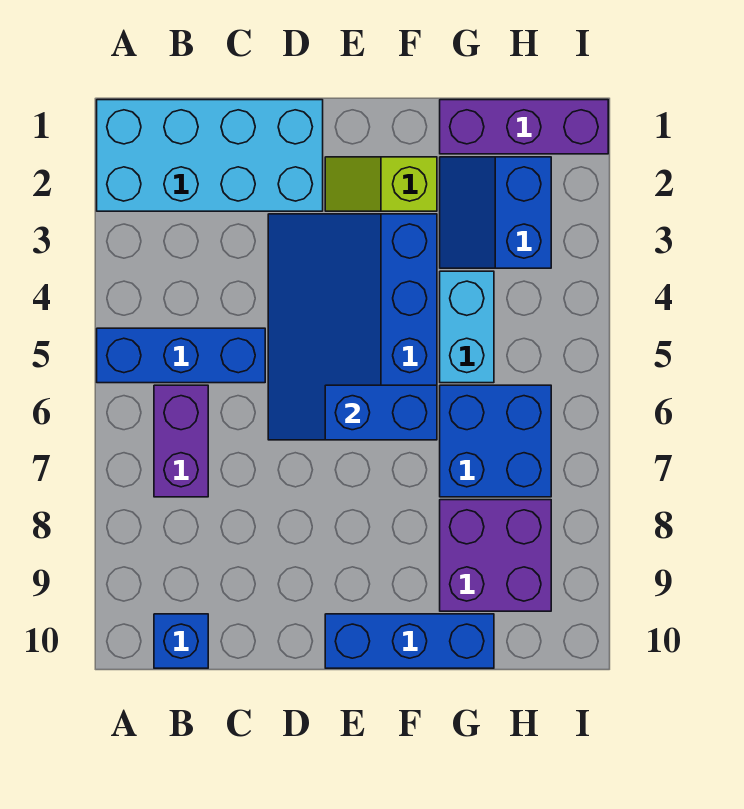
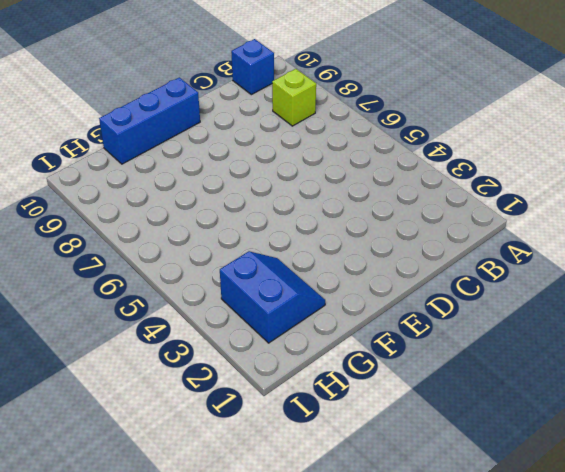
lime brick B8 level 1 -> none
none -> cyan brick A1:D2 level 1
none -> blue brick A5:C5 level 1
none -> purple brick B6:B7 level 1

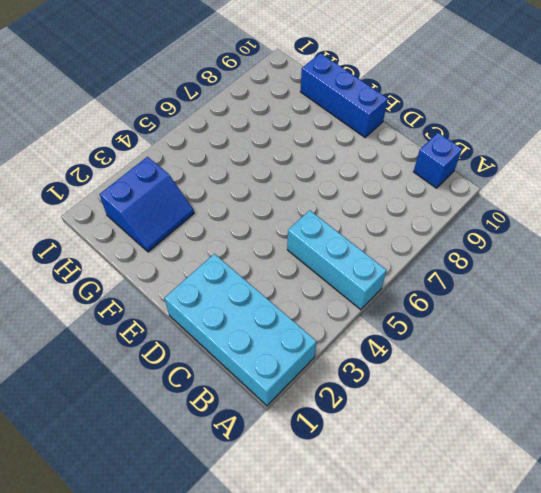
cyan brick A5:C5 level 1 -> blue brick A5:C5 level 1
none -> purple brick B6:B7 level 1
none -> blue slope D3:F6 level 1 top F
none -> lime slope E2:F2 level 1 top F

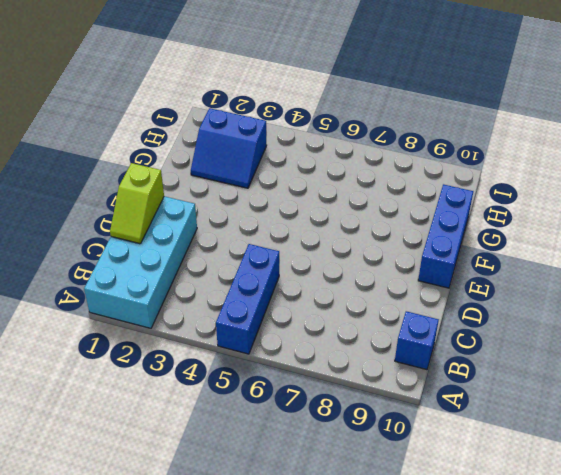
lime slope C1:D1 level 2 top D -> lime slope E2:F2 level 1 top F
none -> purple brick B6:B7 level 1
none -> blue slope D3:F6 level 1 top F
none -> purple brick G1:I1 level 1

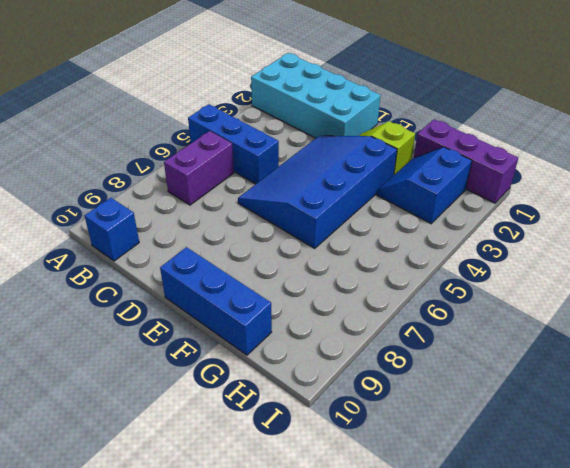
none -> cyan brick G4:G5 level 1
none -> blue brick G6:H7 level 1
none -> purple brick G8:H9 level 1

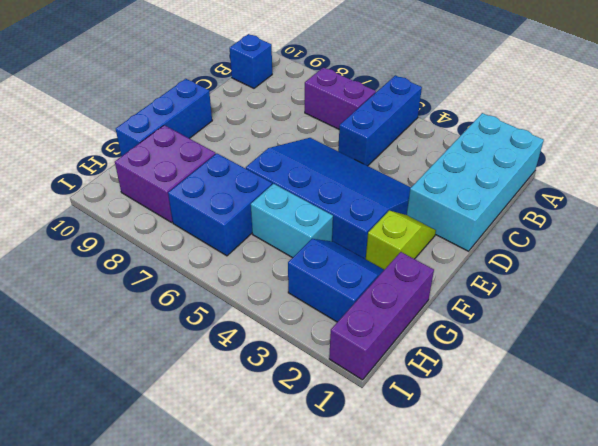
none -> blue brick E6:F6 level 2

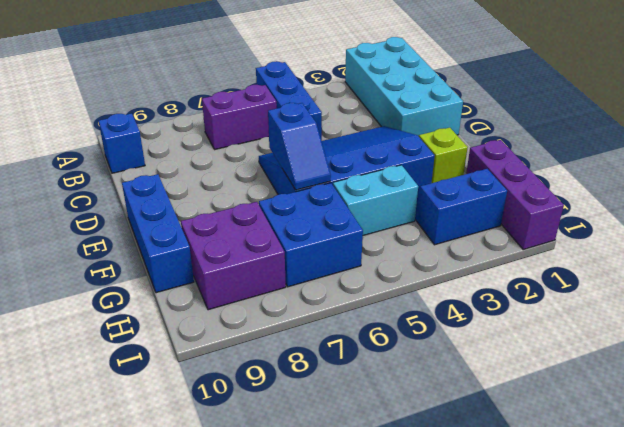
blue slope E6:F6 level 2 top E -> blue brick E6:F6 level 2

